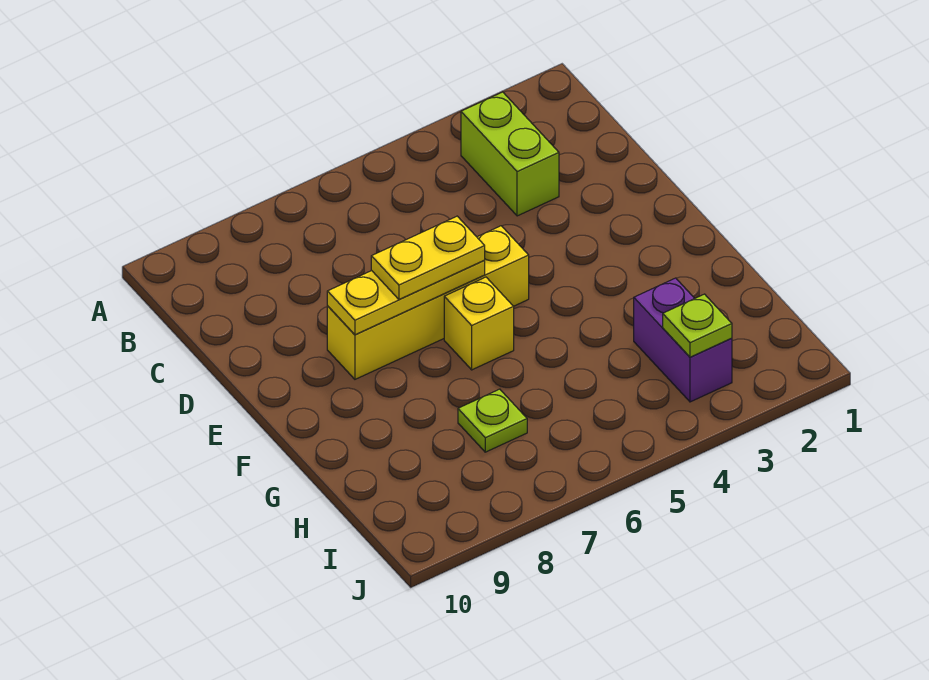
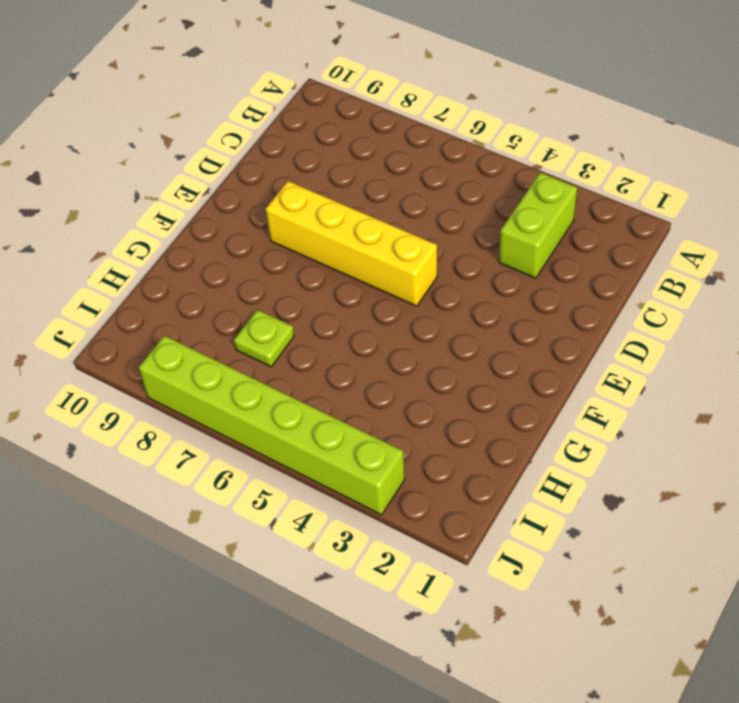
lime brick J3:J8 level 1 -> none
none -> yellow brick F6 level 1
none -> purple brick H3:I3 level 1

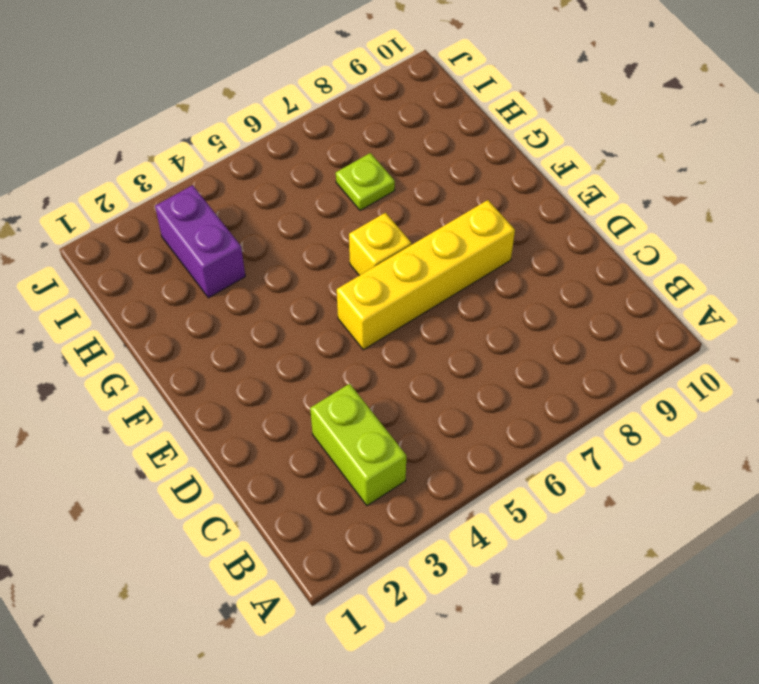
none -> yellow plate E6:E8 level 2
none -> lime plate I3 level 2

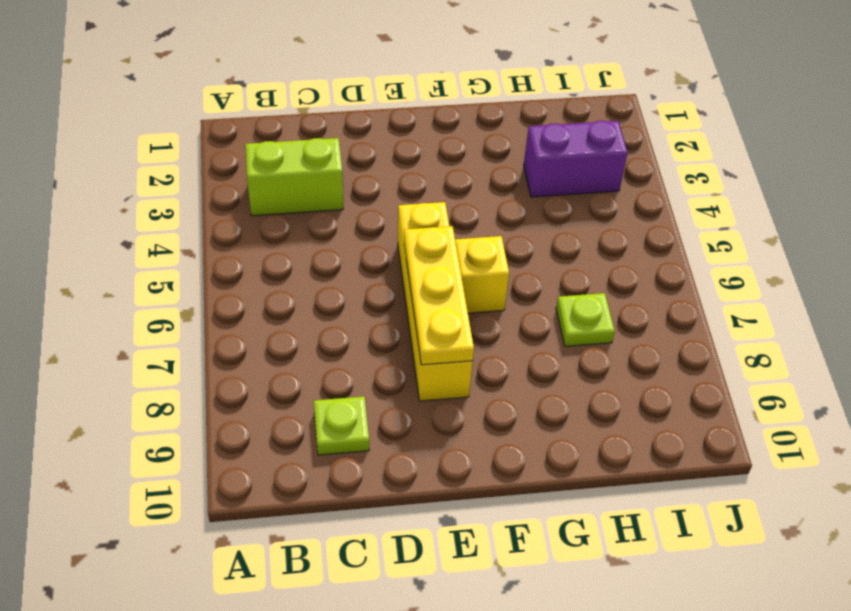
lime plate C9 level 1 -> lime plate I3 level 2
none -> yellow plate E6:E7 level 3

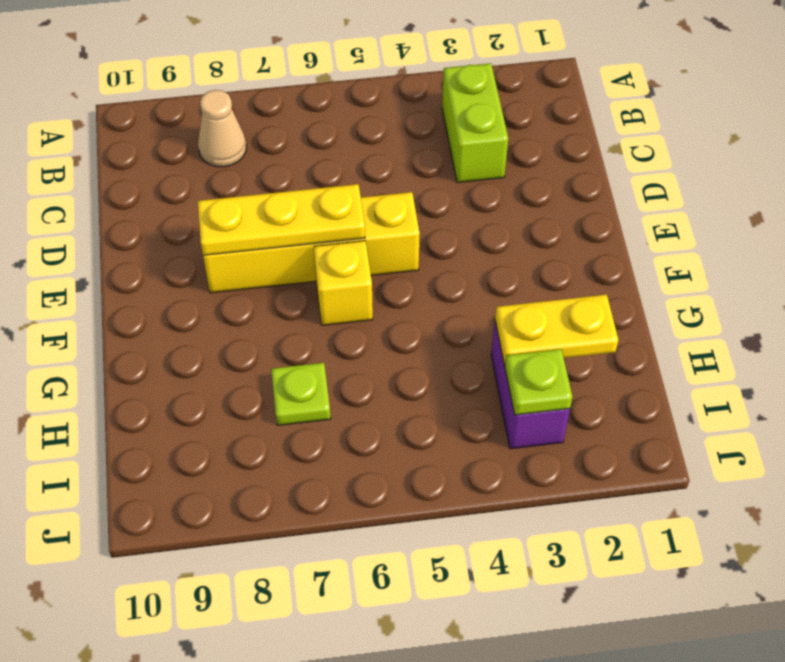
tan cone B8 level 1 -> none
yellow plate H2:H3 level 2 -> yellow plate E6:E7 level 3

